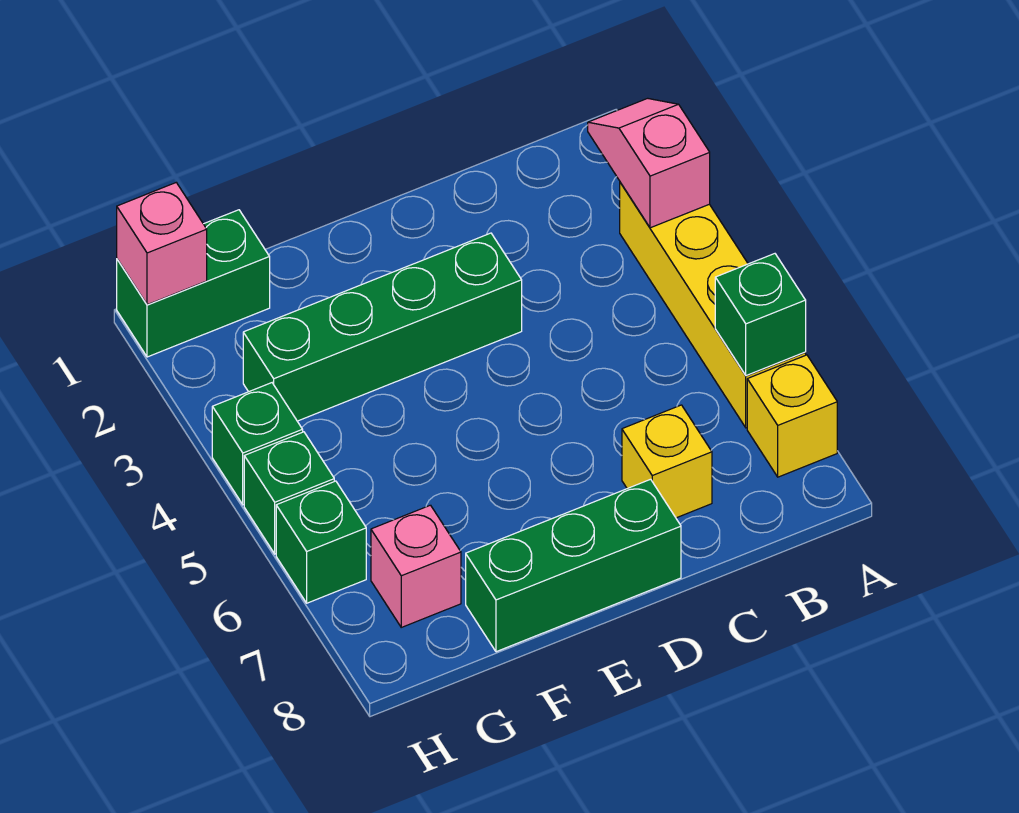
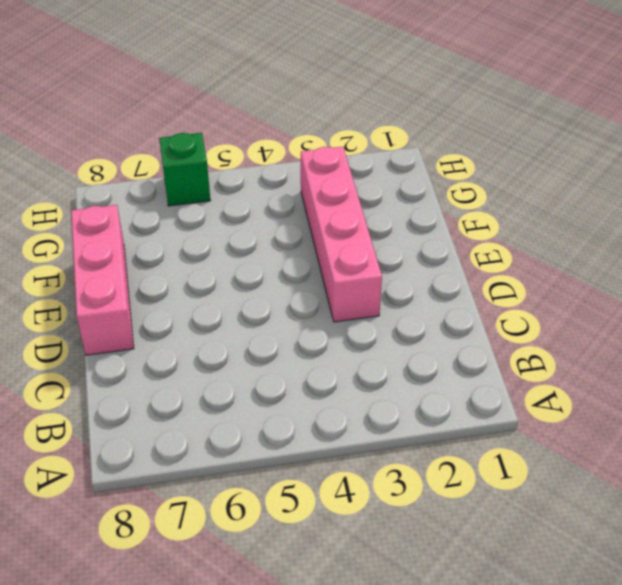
pink brick D3:G3 level 1 -> green brick D3:G3 level 1
pink brick D8:F8 level 1 -> green brick D8:F8 level 1
none -> yellow brick A3:A6 level 1
none -> yellow brick A7 level 1
none -> yellow brick C7 level 1

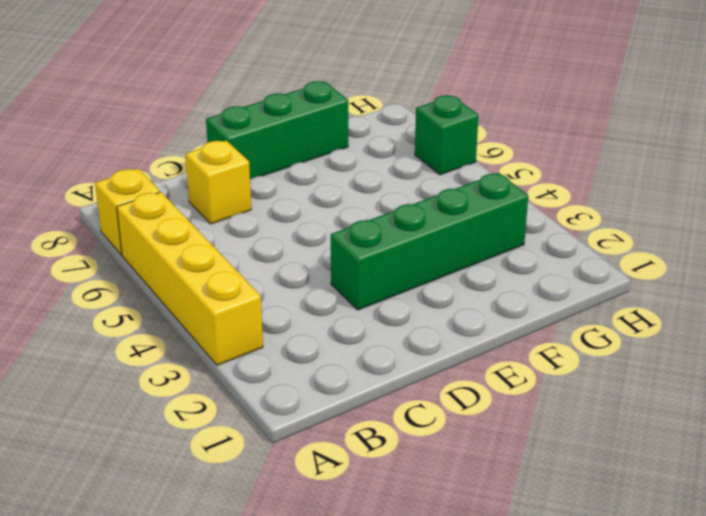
none -> green brick G1:H1 level 1
none -> pink brick G7 level 1
none -> green brick H4 level 1

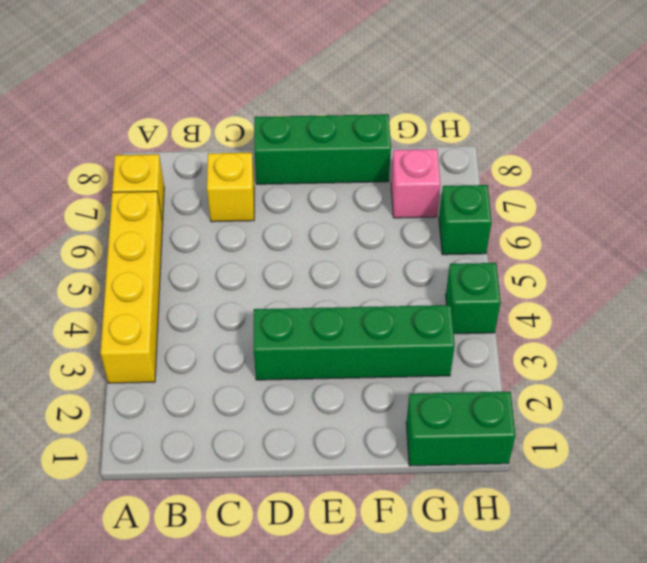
none -> green brick H5 level 1
none -> pink slope A2:A3 level 2 top 3
none -> green brick A6 level 2

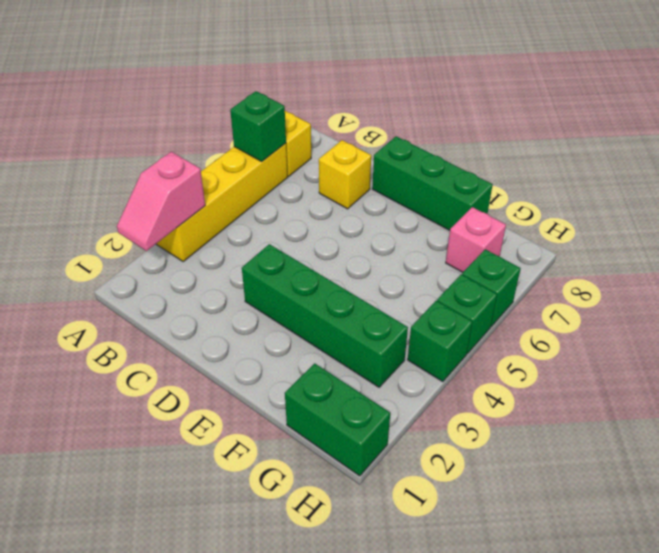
none -> pink brick H1 level 2

